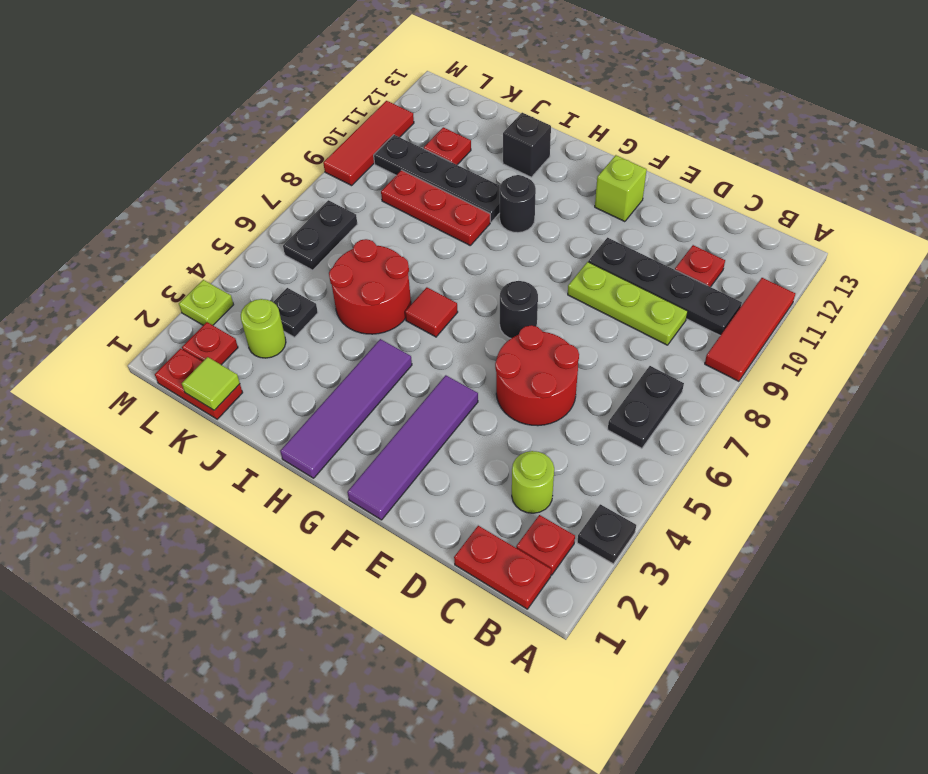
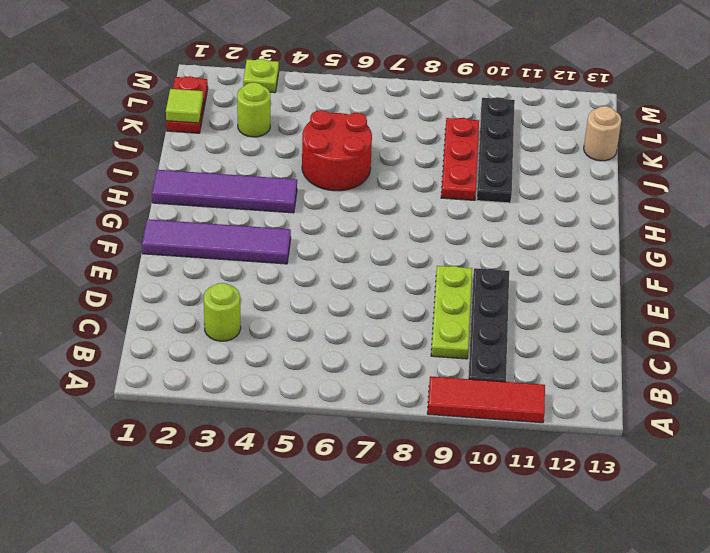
tan round brick K13 level 1 -> none
none -> black plate A3 level 1
none -> red plate B1:C1 level 1
none -> red plate B2 level 1

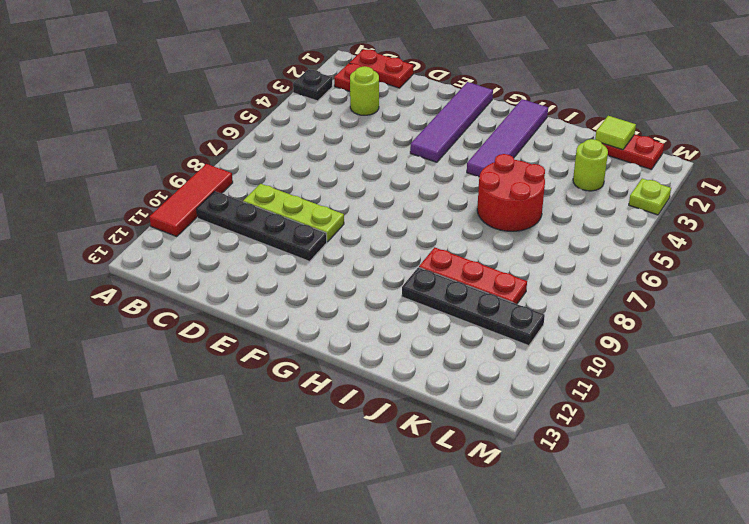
none -> black plate B6:B7 level 1
none -> red plate C11 level 1
none -> red round brick D5:E6 level 1

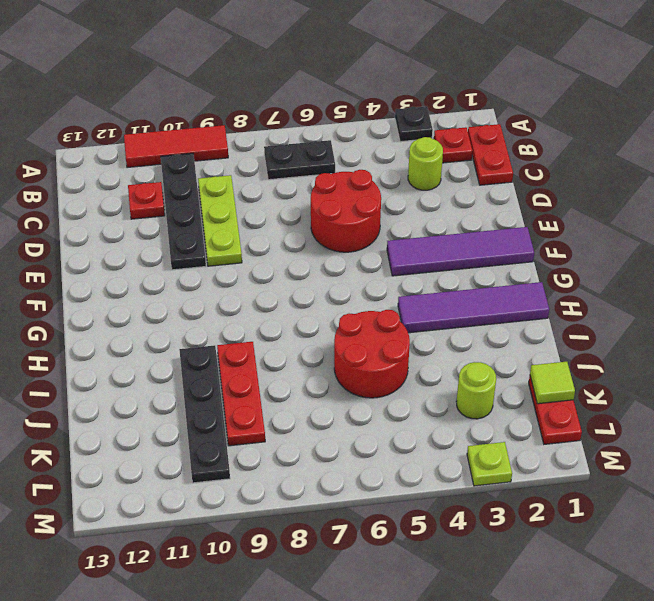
none -> black round brick F7 level 1
none -> lime brick F12 level 1
none -> red tile H6 level 1

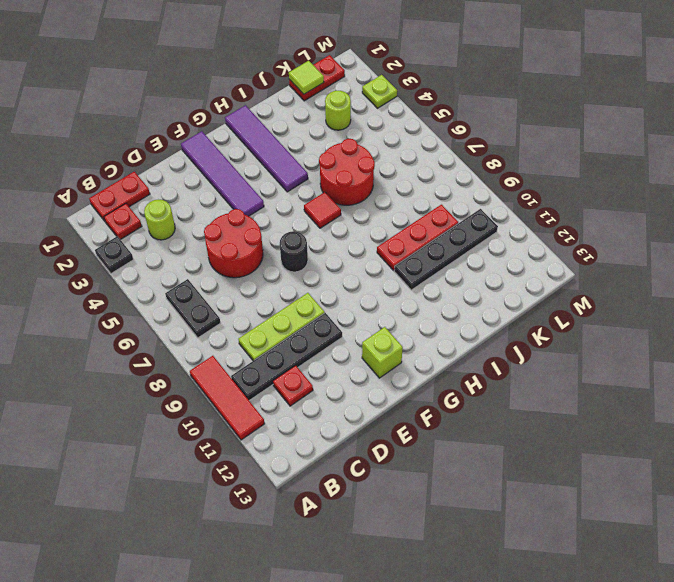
none -> black round brick H10 level 1
none -> black brick I12 level 1
none -> black plate K4 level 1

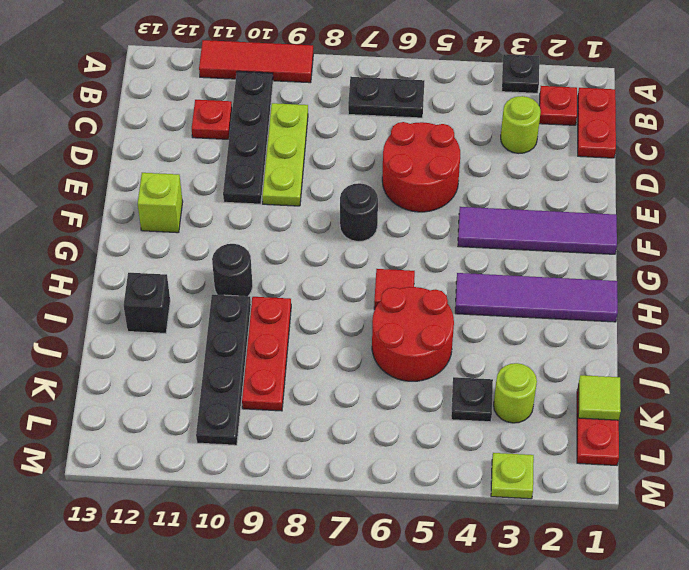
none -> red plate K11 level 1
none -> red plate L2 level 1
none -> black plate L6:L7 level 1

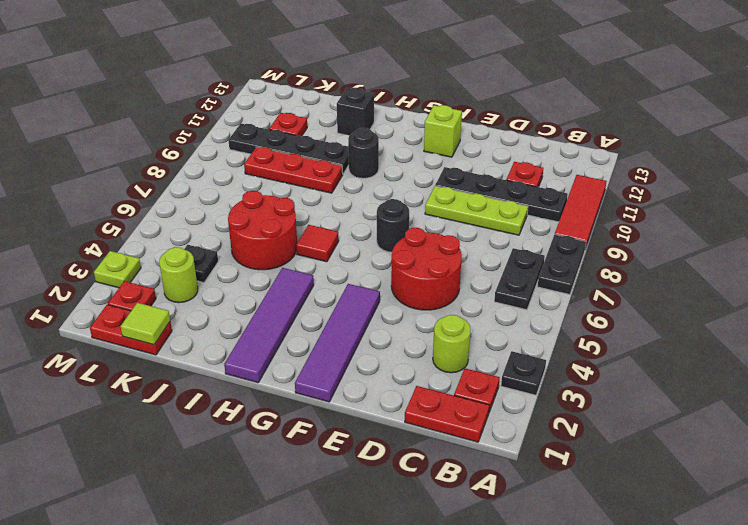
black plate A7:A8 level 1 -> black plate L6:L7 level 1
none -> red tile M9:M11 level 1

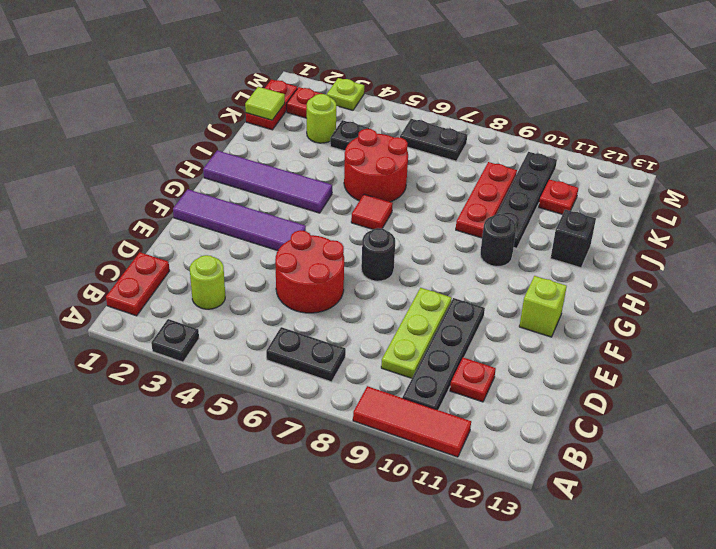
none -> red plate B2 level 1
none -> red tile M9:M11 level 1

